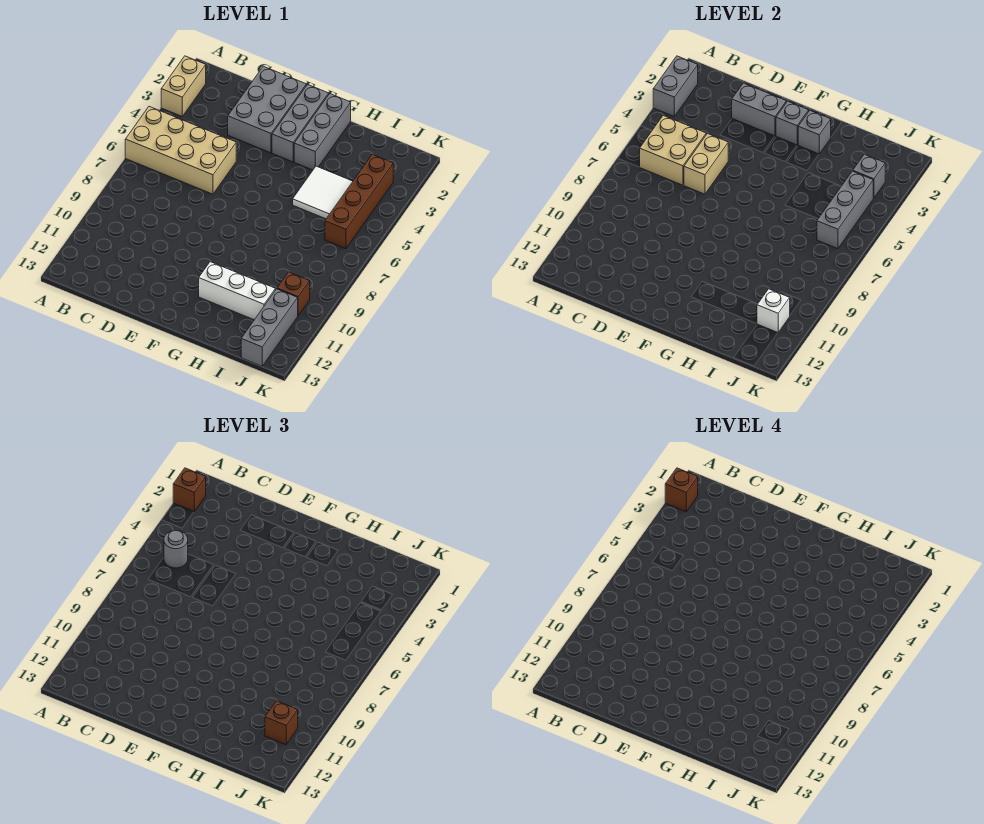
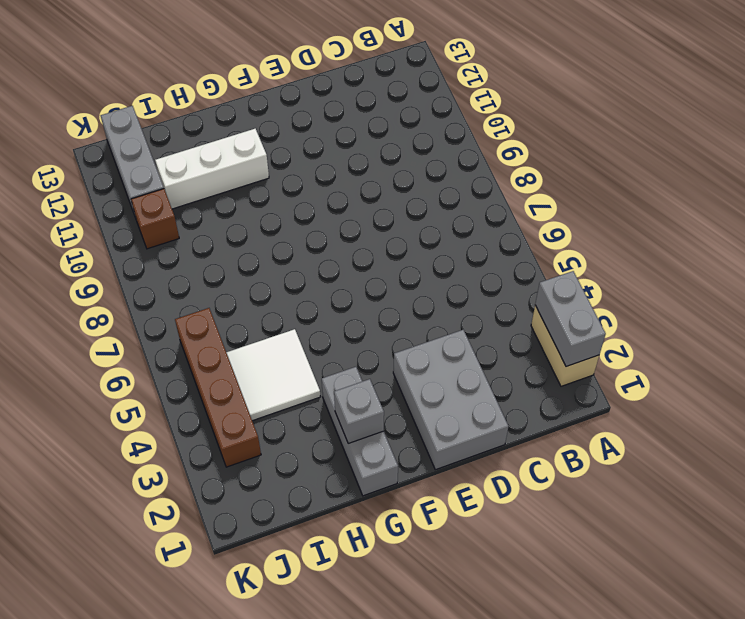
none -> tan brick A5:D6 level 1
none -> grey brick F1:F3 level 1
none -> tan brick B5:C6 level 2

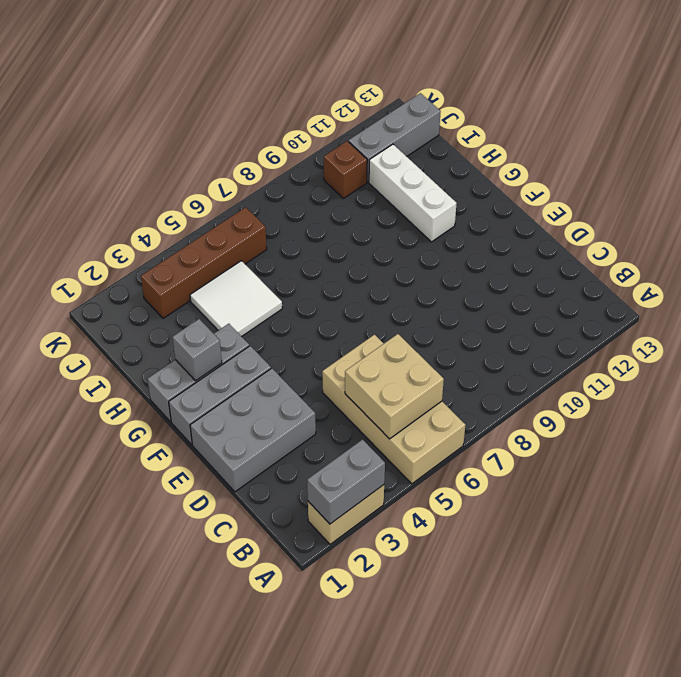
none -> grey brick D2:E2 level 2
none -> tan brick D5:D6 level 2
none -> grey brick F2 level 2

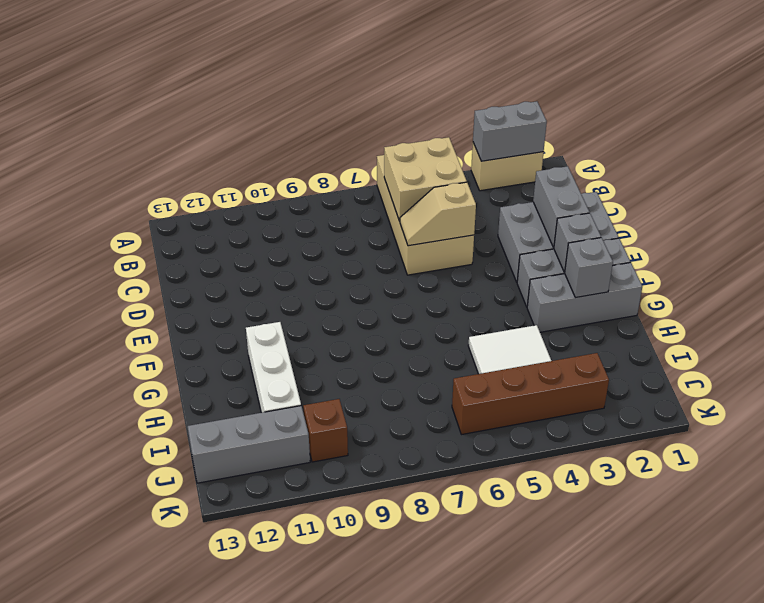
tan slope D5:D6 level 2 top 5 -> tan brick D5:D6 level 2
none -> grey brick J3 level 2
none -> grey brick J4:J6 level 2
none -> white brick J11 level 2

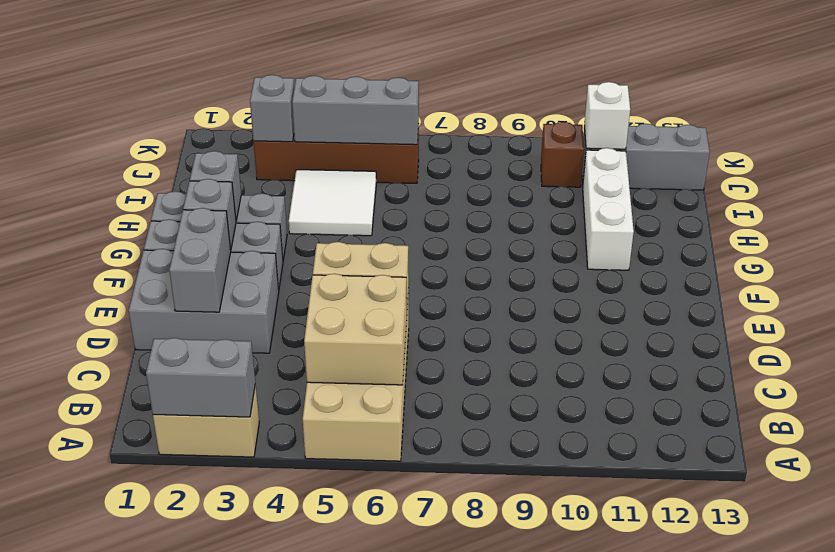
none -> brown brick A2 level 3
none -> grey round brick B5 level 3
none -> brown brick J11 level 3

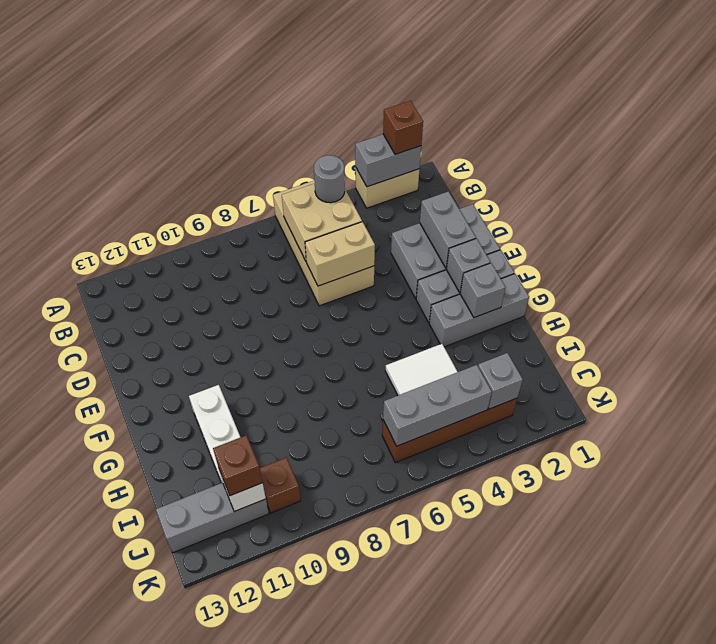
none -> brown brick A2 level 4

